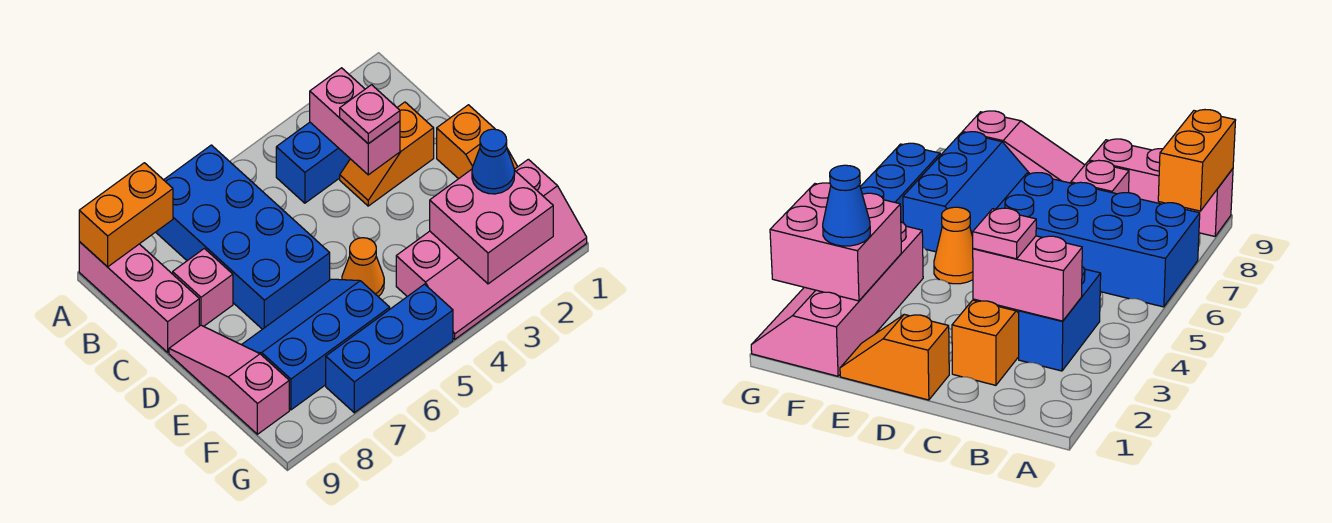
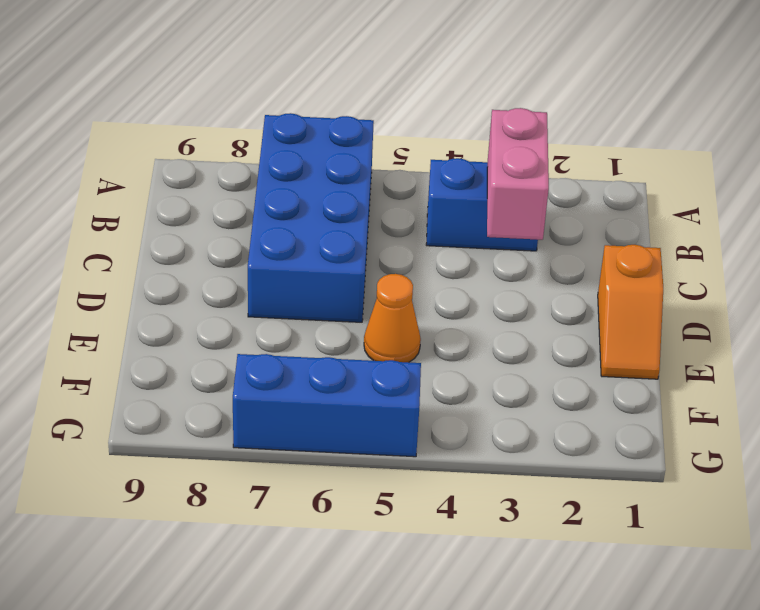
none -> pink brick A9:C9 level 1
none -> orange slope C2:C3 level 1 top 2
none -> pink brick C8 level 1

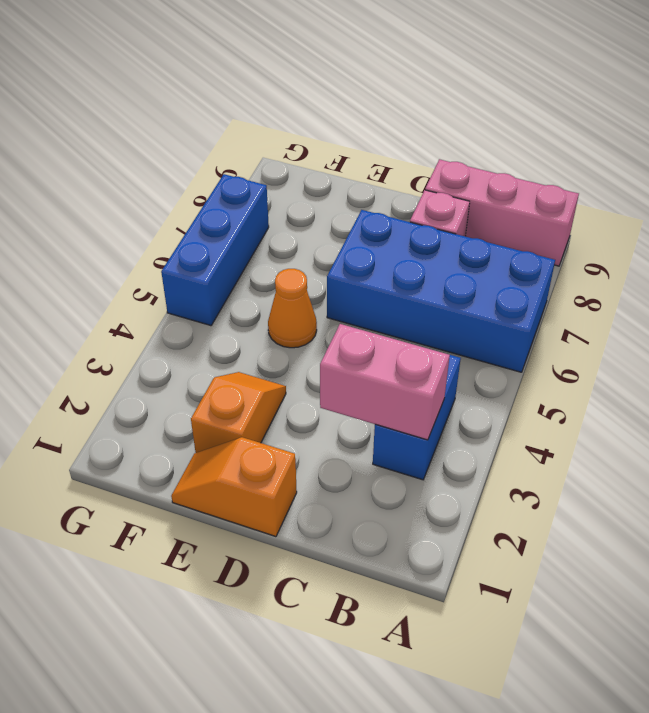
orange slope E2:E3 level 1 top 2 -> orange slope C2:C3 level 1 top 2
none -> pink slope D9:F9 level 1 top F
none -> blue slope E6:F8 level 1 top F
none -> pink slope F1:G4 level 1 top F

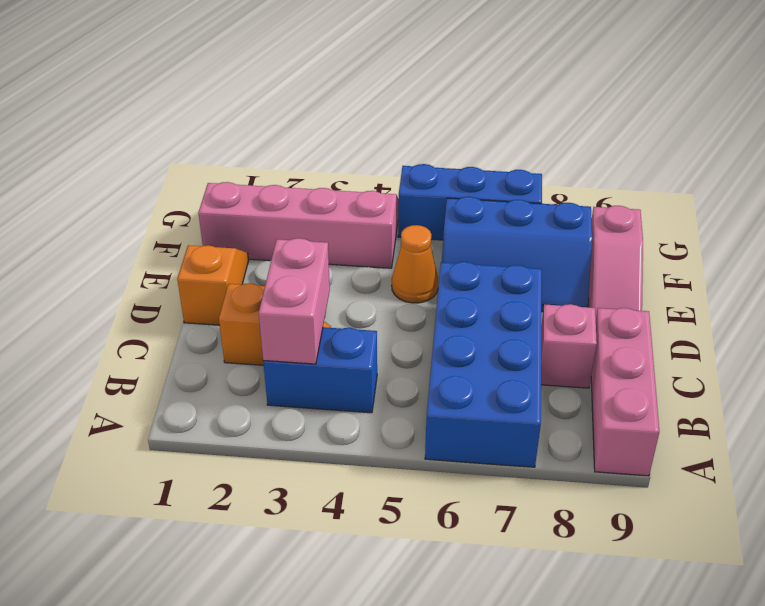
none -> orange brick A8:A9 level 2
none -> pink brick F2:G3 level 2
none -> pink plate C3 level 3

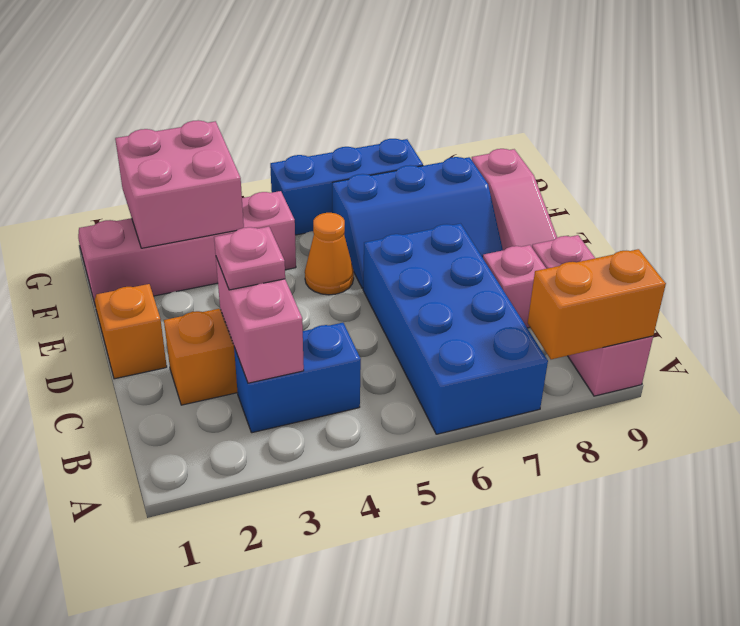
none -> blue cone F2 level 3

